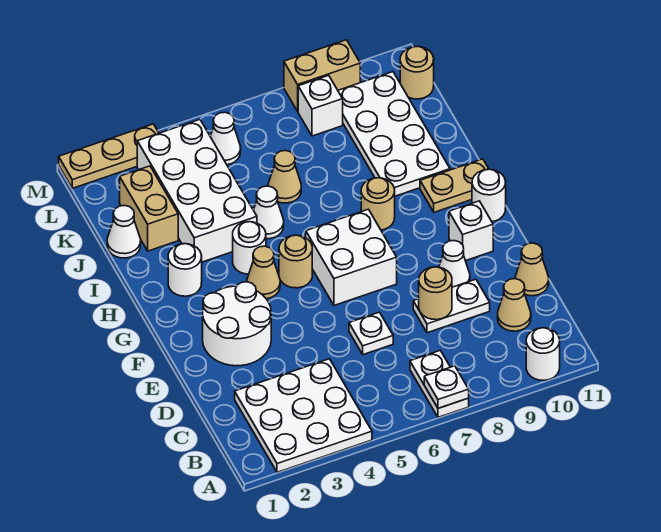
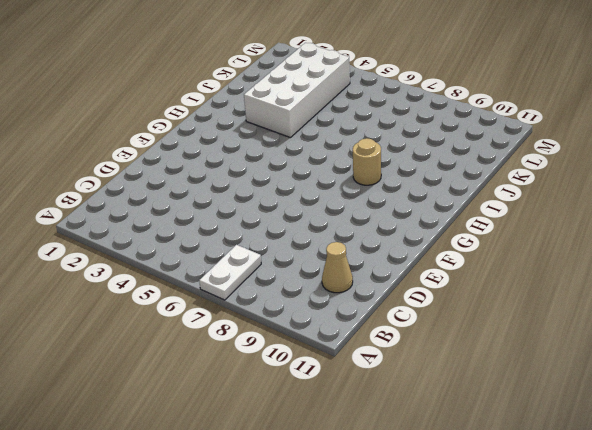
none -> white plate A2:C4 level 1
none -> white round brick A10 level 1
none -> white plate D6 level 1
none -> white plate D8:D9 level 1

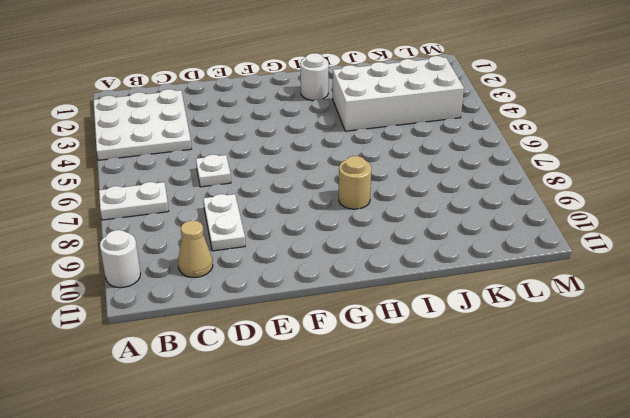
none -> tan cone D11 level 1
none -> white round brick E2:F3 level 1
none -> white cone E9 level 1
none -> white brick F6:G7 level 1

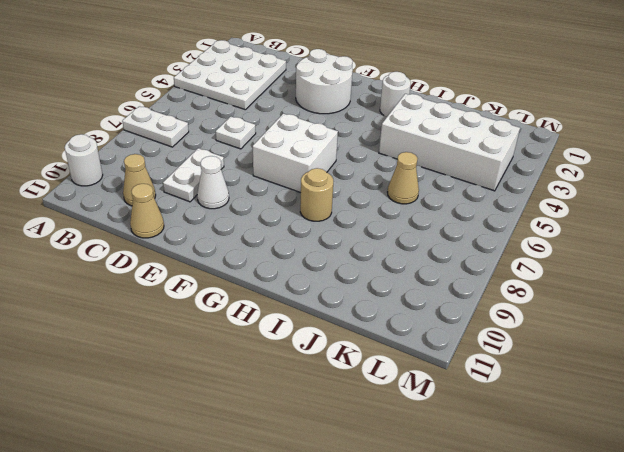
none -> white brick F10 level 1
none -> tan cone G4 level 1
none -> tan round brick G5 level 1
none -> white round brick G11 level 1

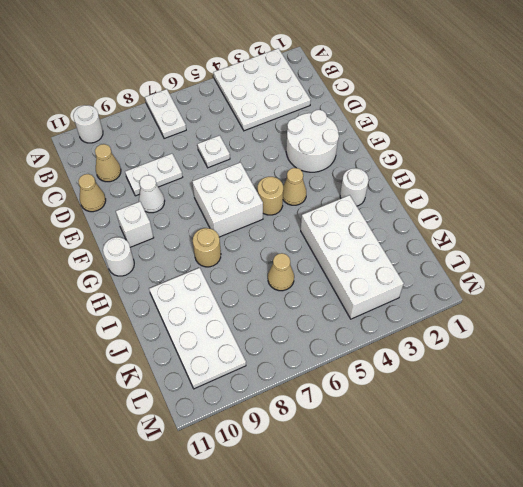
none -> white round brick H4 level 1
none -> tan plate H10:H11 level 1
none -> white cone I5 level 1
none -> white cone J1 level 1

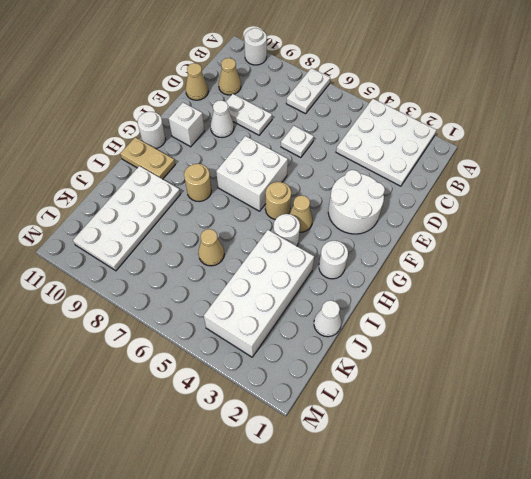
none -> white cone I5 level 1
none -> tan brick J2:K2 level 1
none -> white cone L5 level 1
none -> white brick L8 level 1

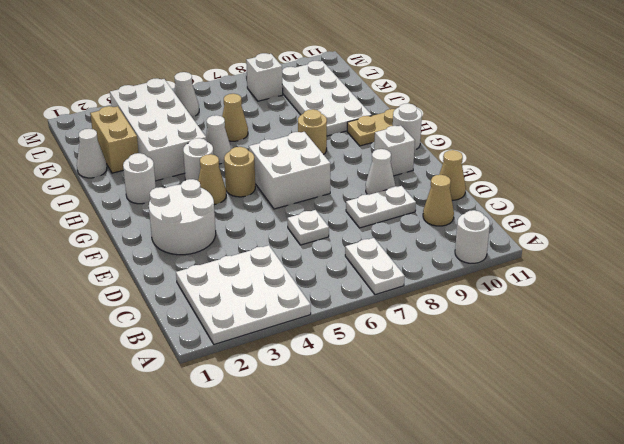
none -> tan round brick L11 level 1
none -> tan plate M1:M3 level 1
none -> tan brick M8:M9 level 1
none -> white plate A7 level 2

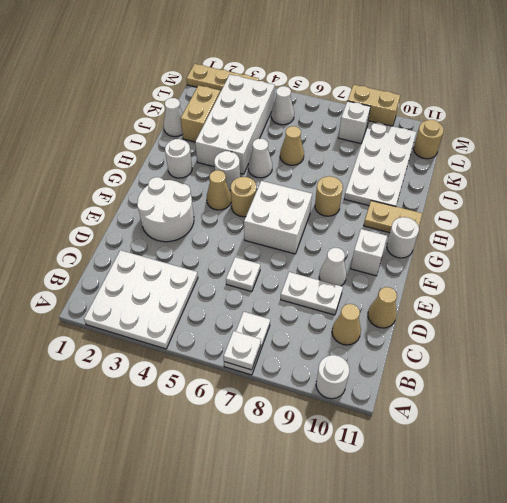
none -> tan round brick D8 level 2

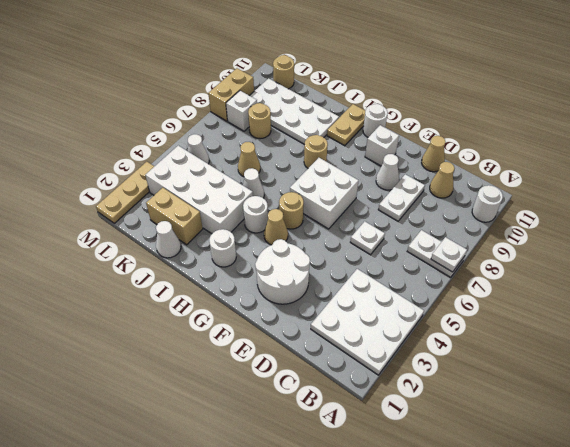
tan round brick K8 level 1 -> tan round brick D8 level 2

